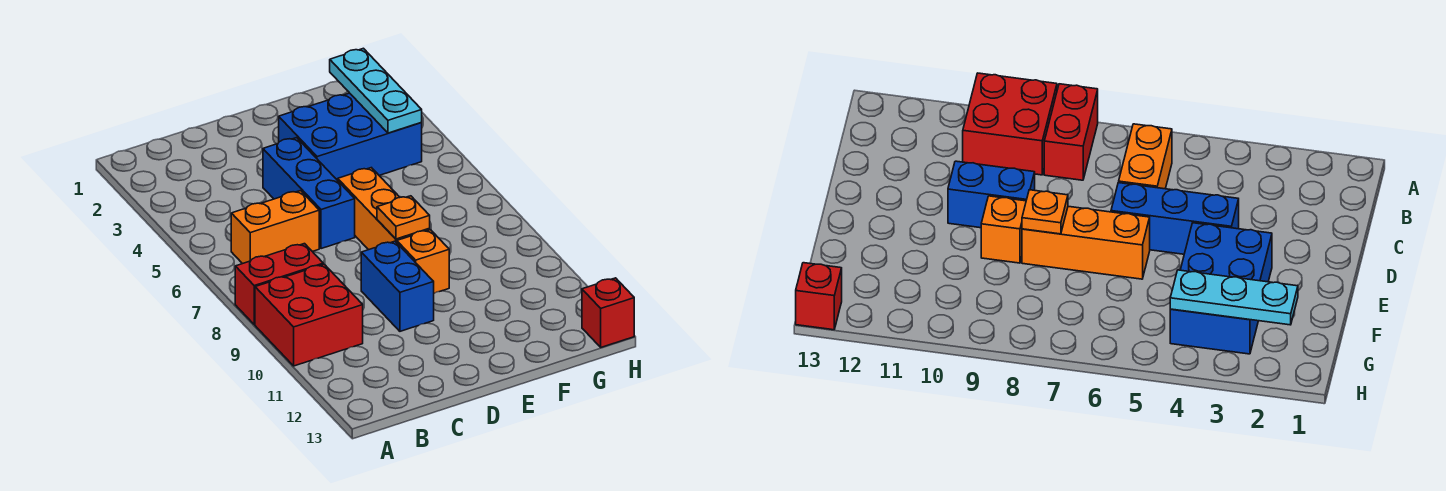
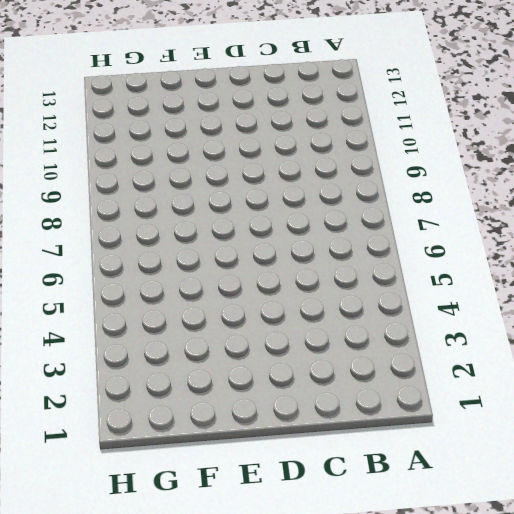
none -> red brick A8:B8 level 1
none -> red brick A9:B10 level 1

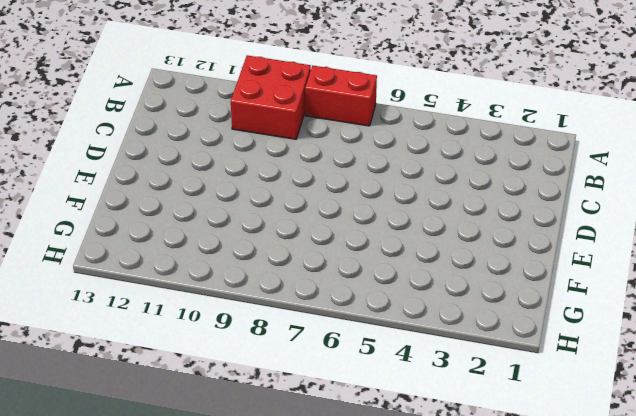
red brick A7:A8 level 1 -> red brick A8:B8 level 1
none -> orange brick B6:C6 level 1
none -> blue brick D4:D6 level 1

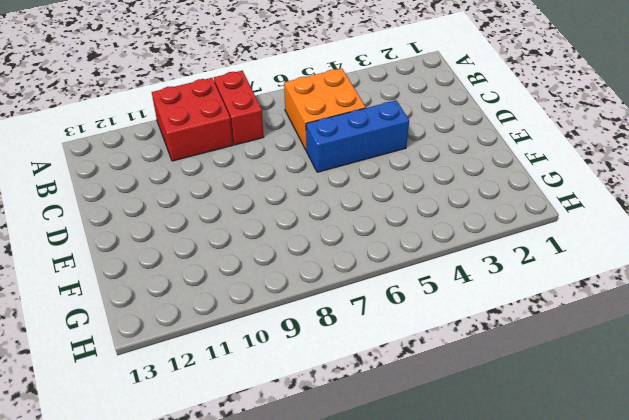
orange brick B5:C6 level 1 -> orange brick B6:C6 level 1
none -> blue brick D9:D10 level 1
none -> blue brick E3:G4 level 1

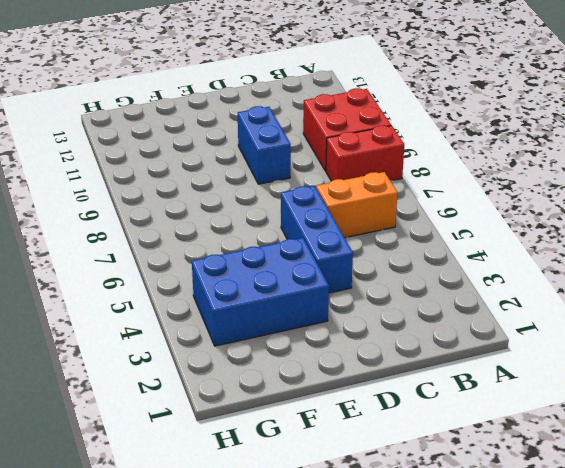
none -> orange brick E6:E8 level 1
none -> orange brick E9 level 1

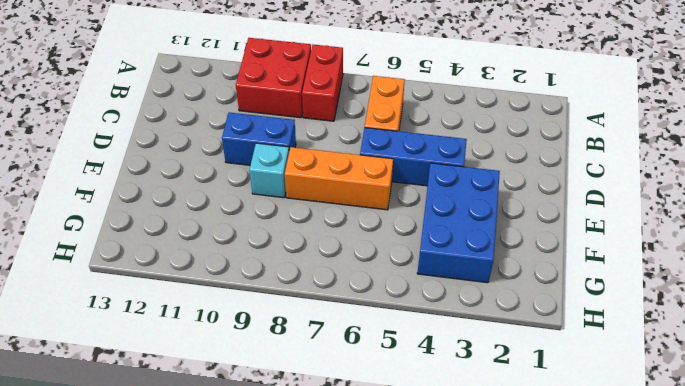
cyan brick E9 level 1 -> orange brick E9 level 1
none -> red brick H13 level 1
none -> orange plate E8 level 2

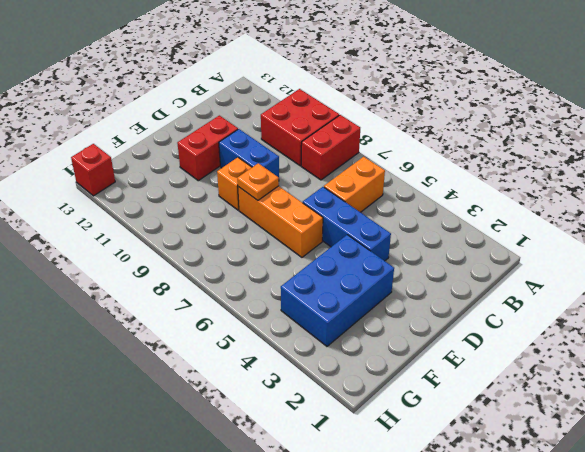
red brick D11:E11 level 1 -> none
none -> cyan plate G2:G4 level 2

